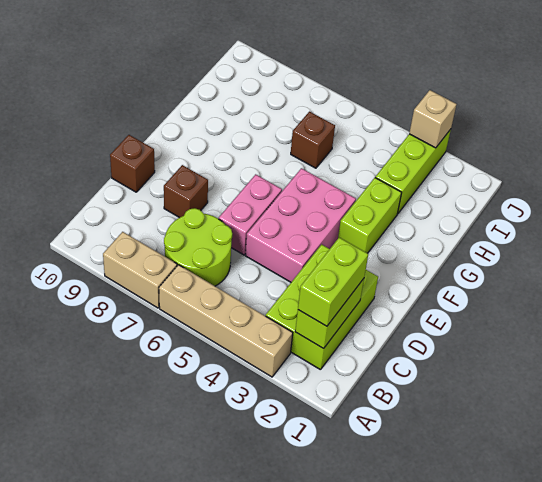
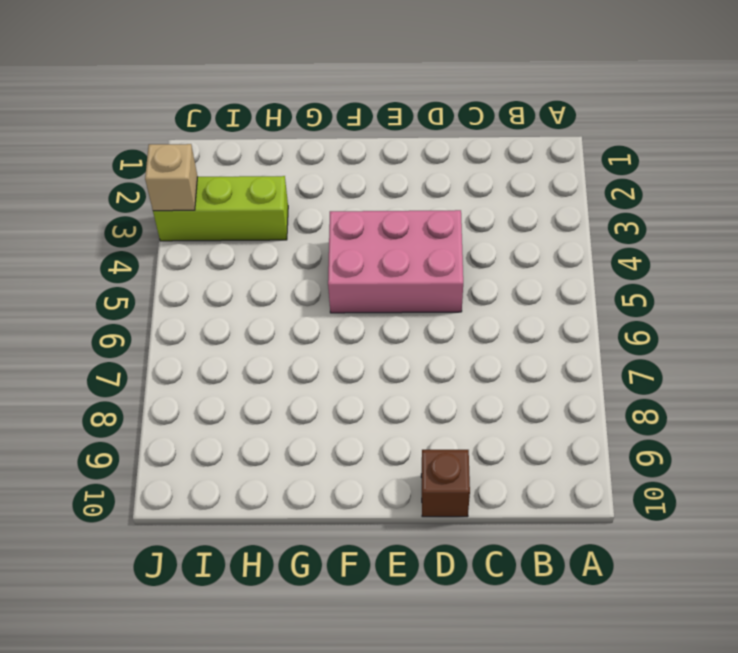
none -> tan brick A3:A6 level 1
none -> tan brick A7:A8 level 1
none -> lime brick B2:D3 level 1

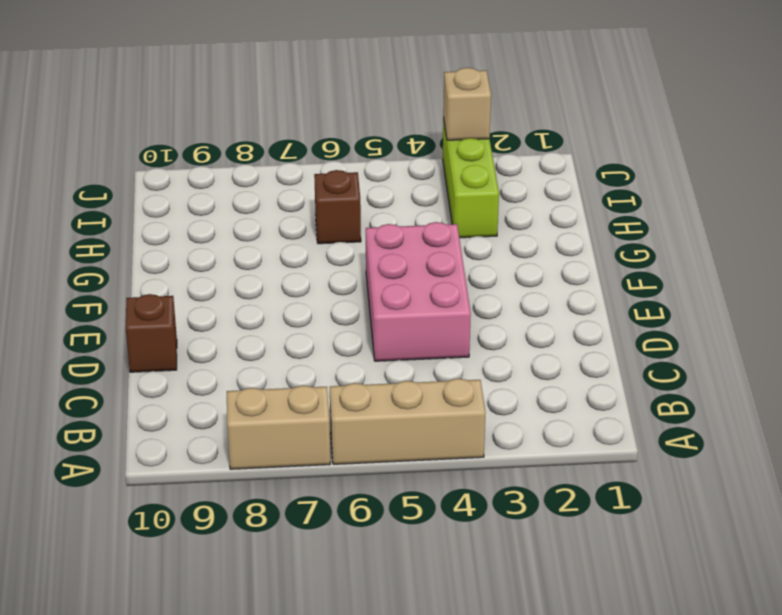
tan brick A4:A6 level 1 -> tan brick A3:A6 level 1
none -> lime brick B2:D3 level 1
none -> lime round brick B6:C7 level 1
none -> pink brick D6:E6 level 1

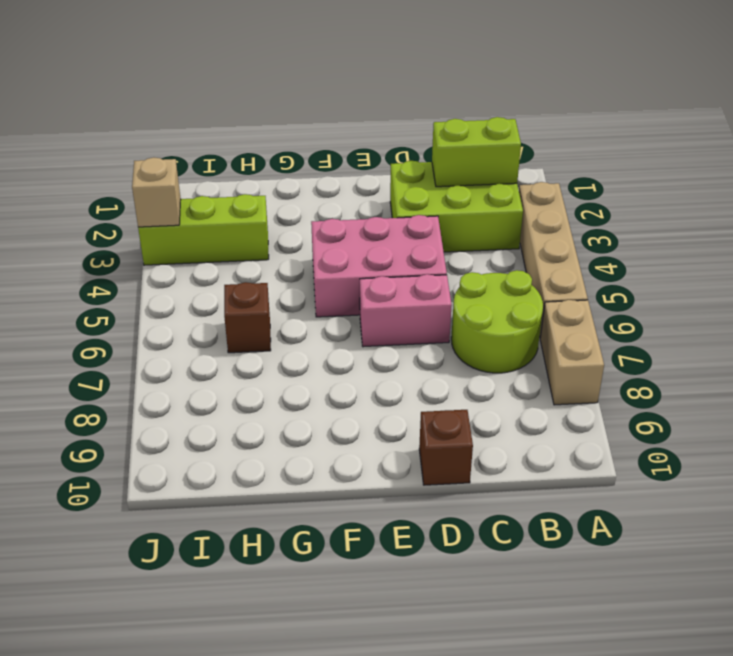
none -> brown brick D8 level 1
none -> lime brick F3:G3 level 1
none -> lime brick B2:C2 level 3

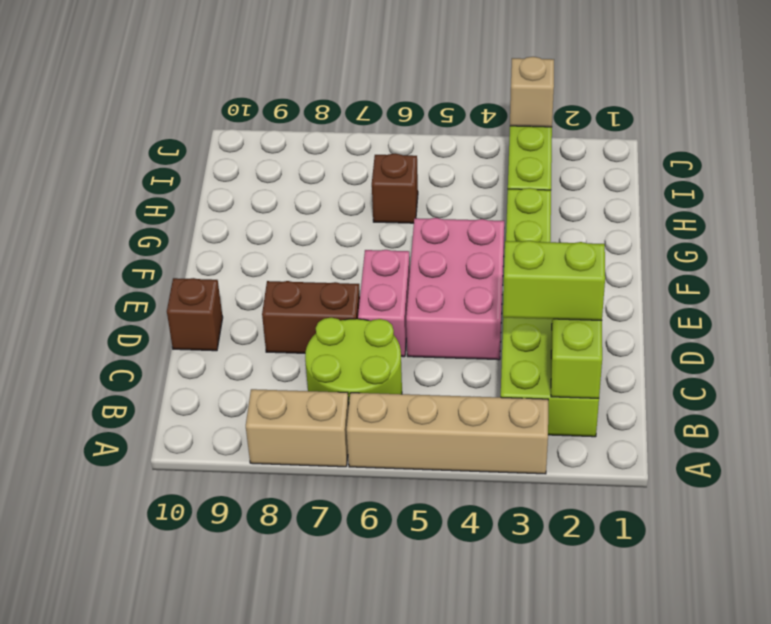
lime brick C2:C3 level 3 -> lime brick B2:C2 level 3
brown brick D7:D8 level 1 -> brown brick D8 level 1

